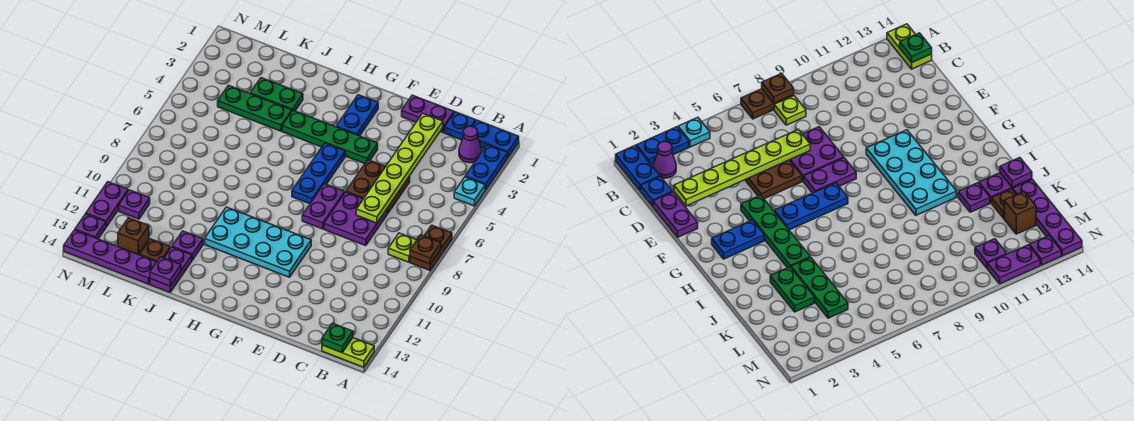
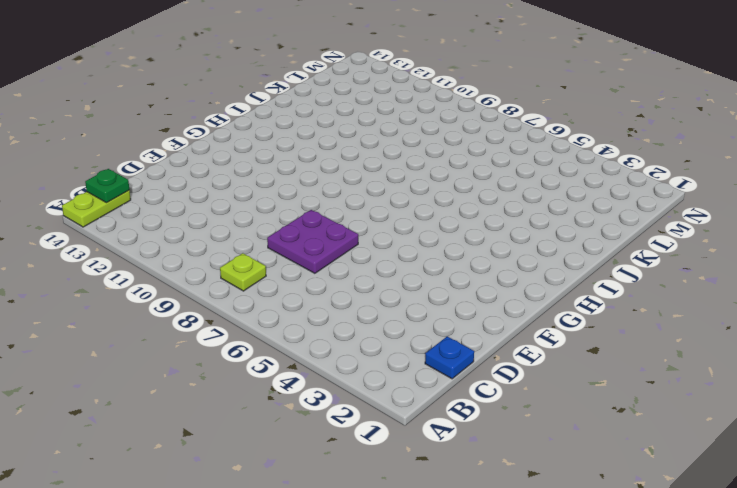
none -> blue plate A1:B1 level 1
none -> blue plate A2:A3 level 1
none -> cyan plate A4 level 1
none -> brown plate A7:A8 level 1

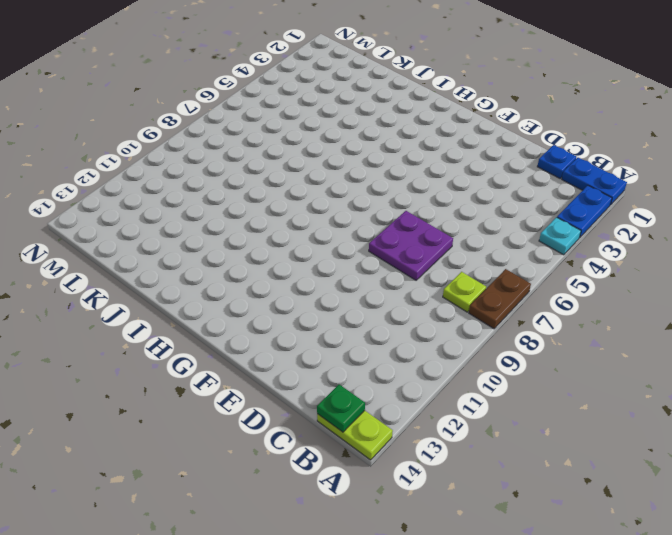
none -> purple cone B2 level 1
none -> purple plate D1:E1 level 1
none -> brown plate D5:E6 level 1
none -> green plate F4:I4 level 1

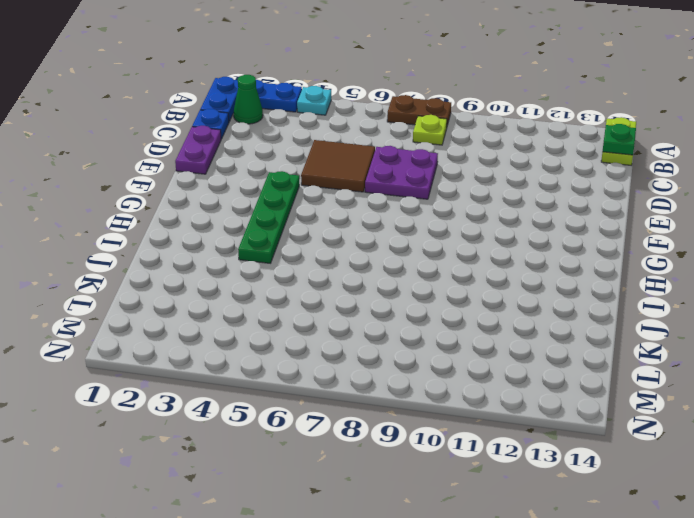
green cone B2 level 1 -> purple cone B2 level 1
brown tile D5:E6 level 1 -> brown plate D5:E6 level 1
none -> purple plate F7:F8 level 1
none -> cyan plate F10:I11 level 1
none -> blue plate G2:G3 level 1
none -> blue plate G5:G7 level 1

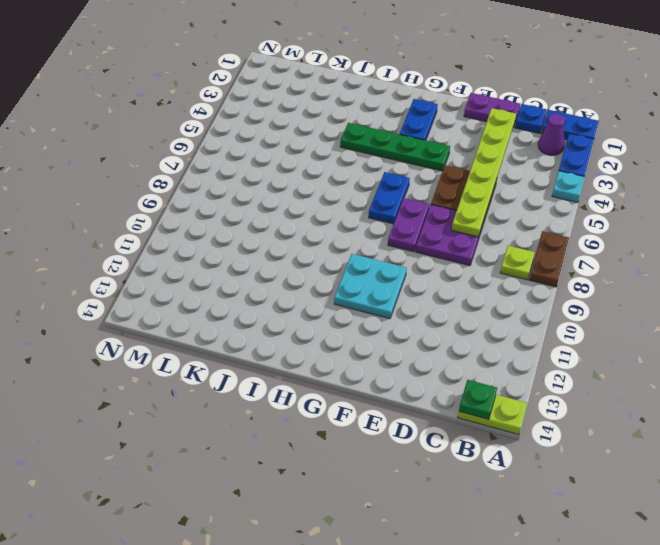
cyan plate F10:G11 level 1 -> cyan plate F10:I11 level 1
blue plate G6:G7 level 1 -> blue plate G5:G7 level 1
none -> green plate J3:K3 level 1
none -> green plate J4:L4 level 1
none -> purple plate J12 level 1
none -> purple plate J13:J14 level 1

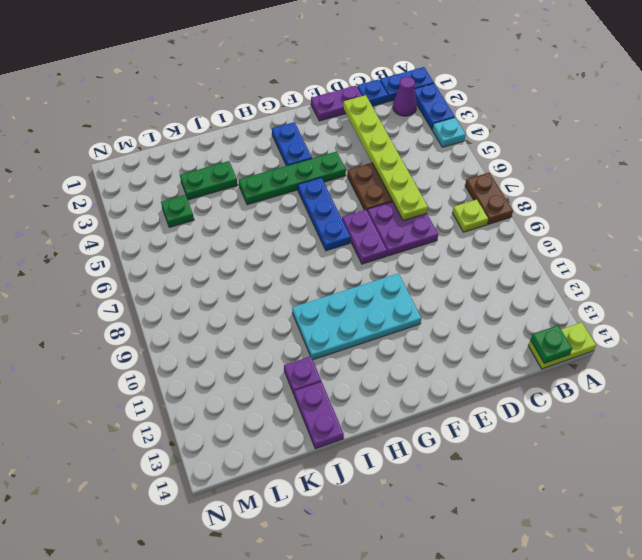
green plate L4 level 1 -> green plate J4:L4 level 1
none -> brown plate K13 level 1
none -> purple plate K14:N14 level 1
none -> brown brick L13 level 1
none -> purple plate M11 level 1

